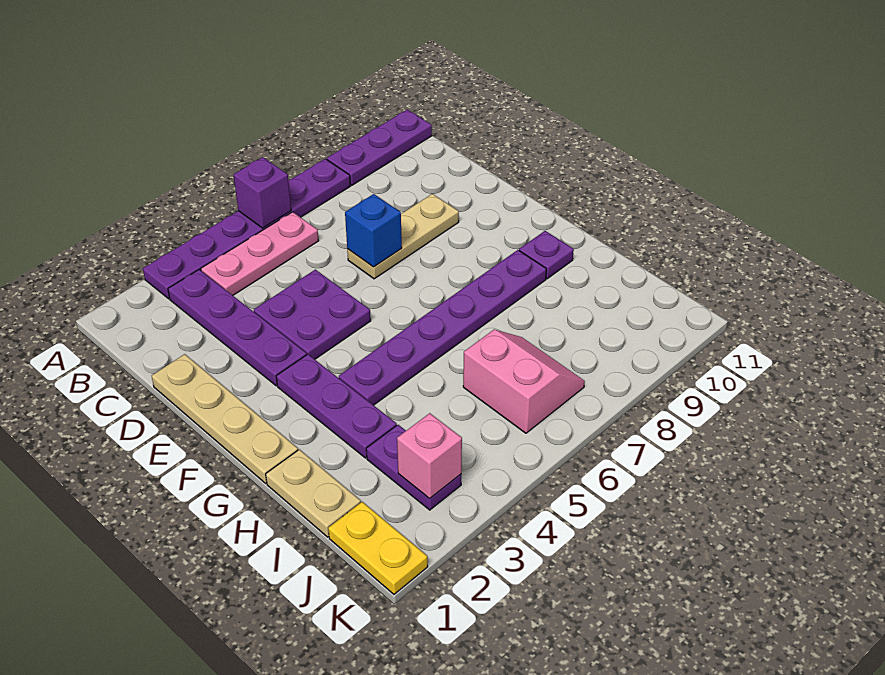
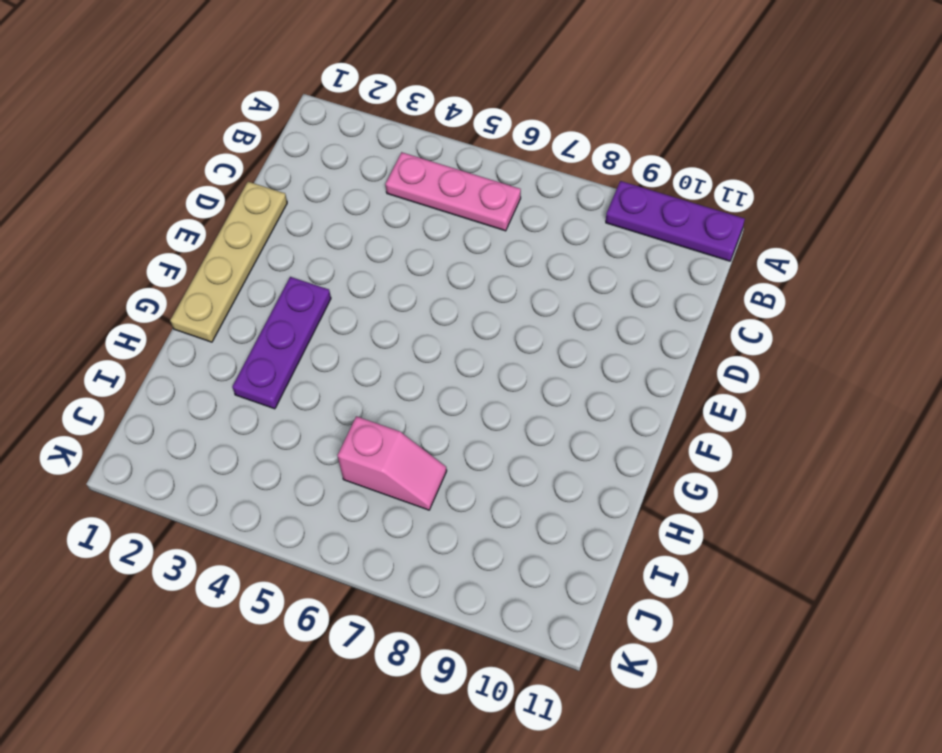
pink slope I6:I7 level 1 top 6 -> pink slope I6:J7 level 1 top 6
none -> purple plate A3:A8 level 1
none -> purple plate B3:E3 level 1
none -> purple plate D4:E5 level 1

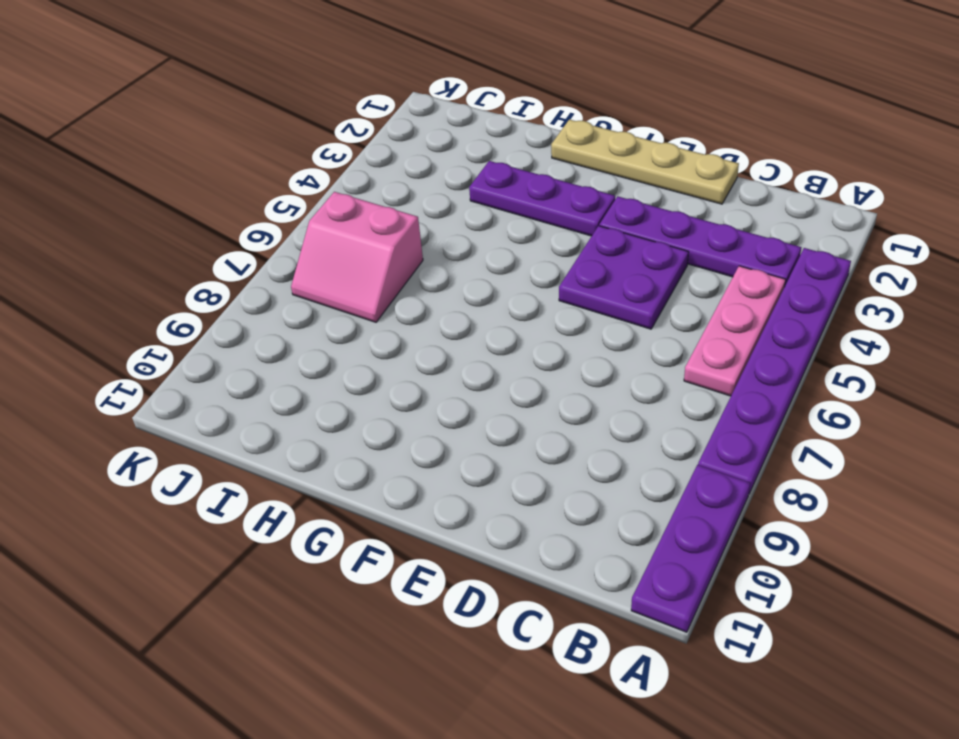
none -> tan plate D7:D9 level 1
none -> purple plate G4:G9 level 1
none -> purple plate G10 level 1

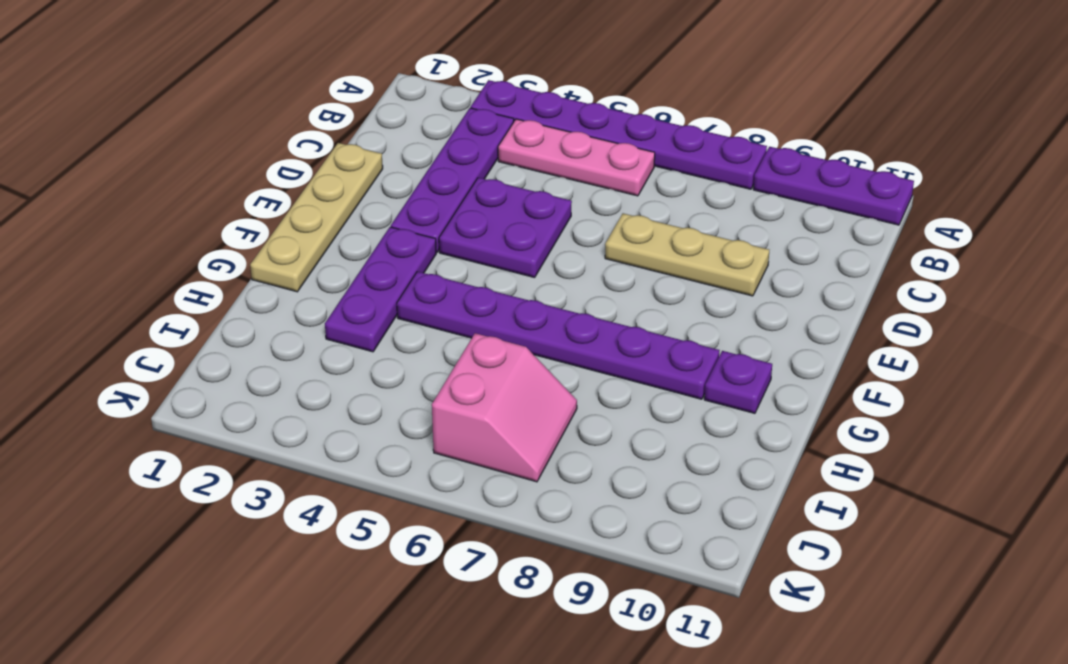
none -> tan plate H1:I1 level 1
none -> purple plate I3:J3 level 1
none -> yellow plate J1:K1 level 1

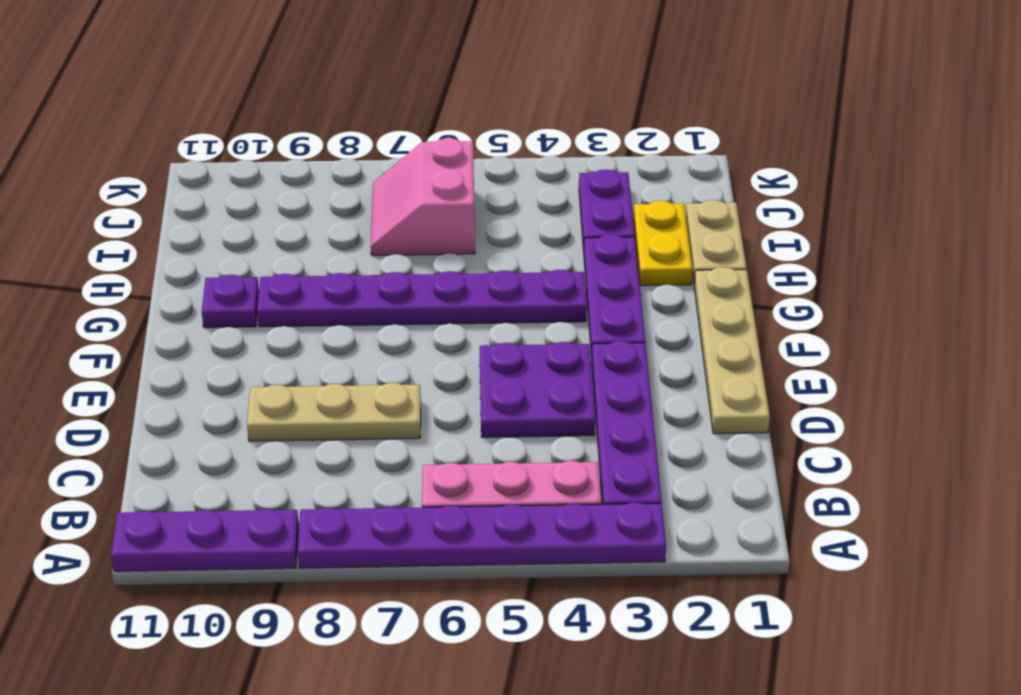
yellow plate H2:I2 level 1 -> yellow plate J1:K1 level 1
none -> purple brick A6 level 2
none -> blue brick D7 level 2
none -> pink brick J3 level 2

